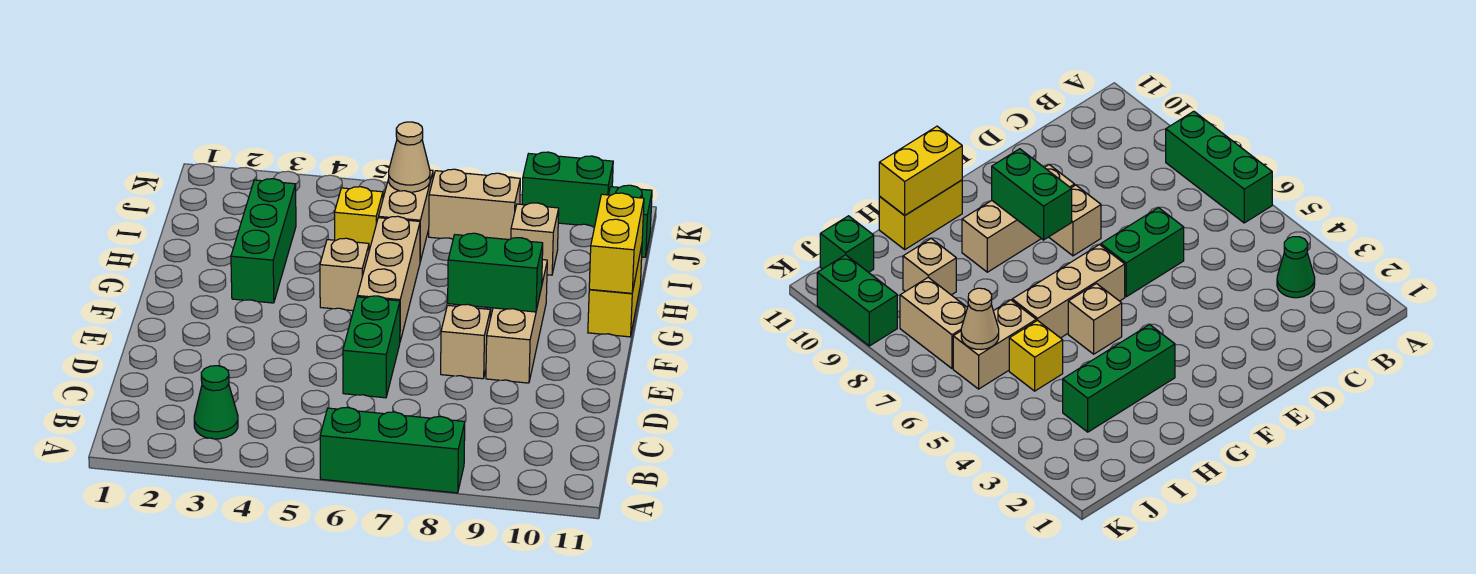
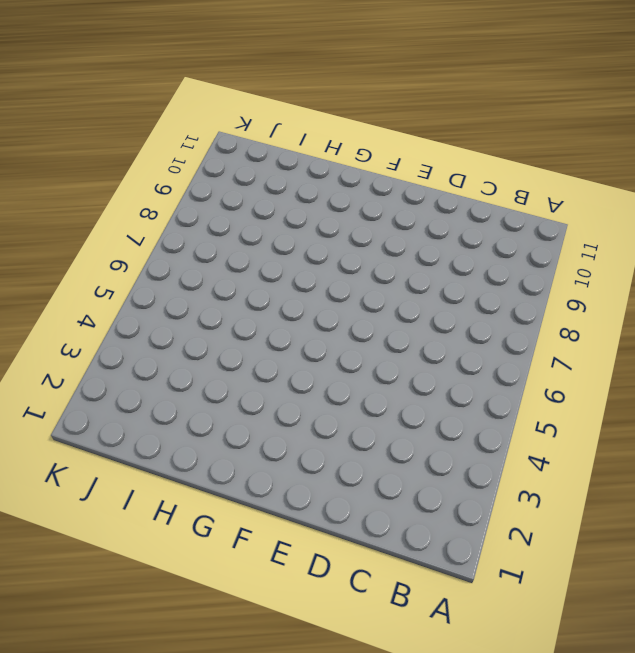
none -> green brick A6:A8 level 1
none -> green cone B3 level 1
none -> green brick D6:E6 level 1

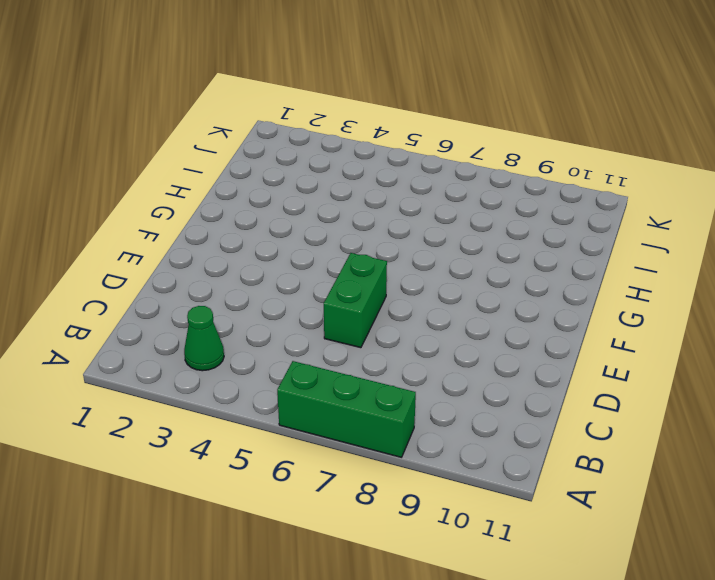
none -> tan brick E8 level 1
none -> tan brick E9:G9 level 1
none -> tan brick F6:H6 level 1

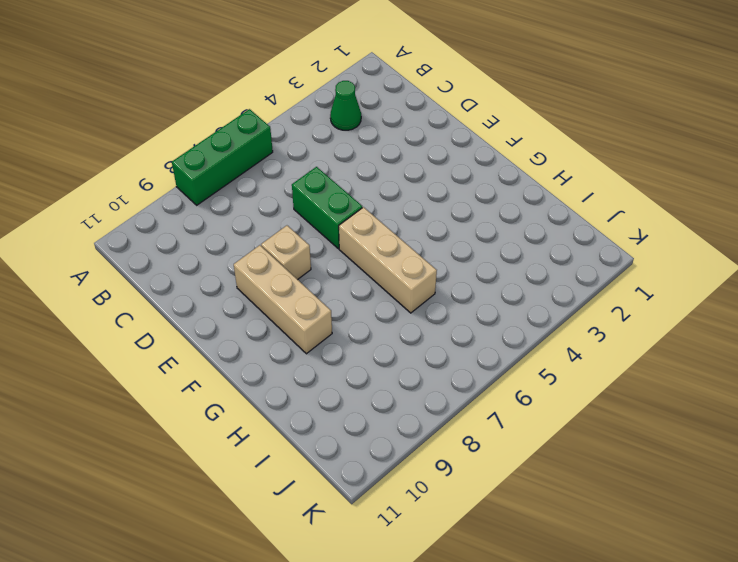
none -> green brick G3:I3 level 1
none -> tan brick G5 level 1
none -> yellow brick G11:H11 level 1

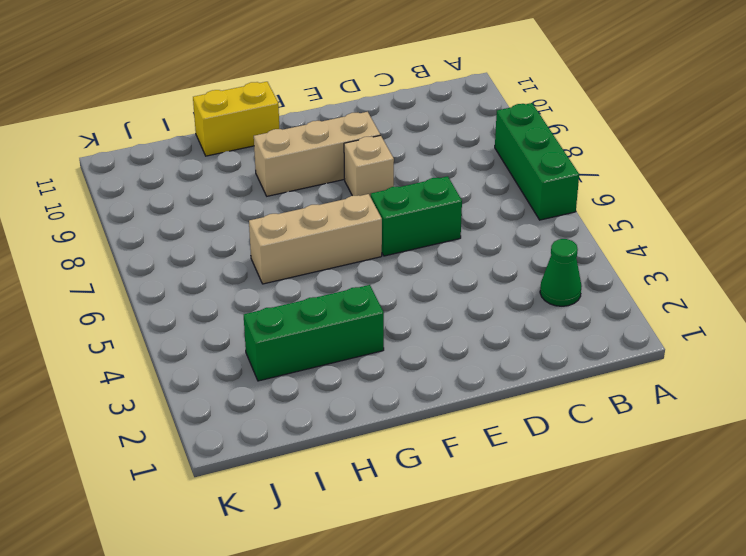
none -> tan brick G5 level 1
none -> yellow brick I5 level 1
none -> tan brick I6:J6 level 1

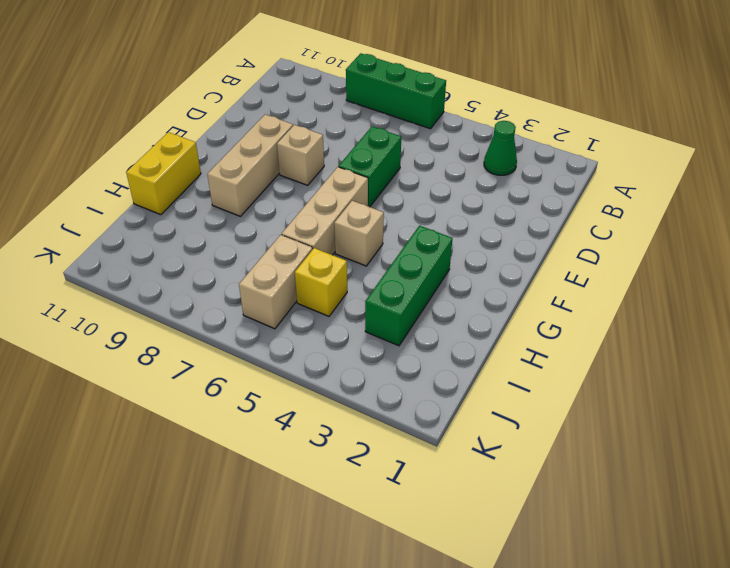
none -> tan brick I9 level 1
none -> tan brick J7:J8 level 1
none -> green brick J11 level 1

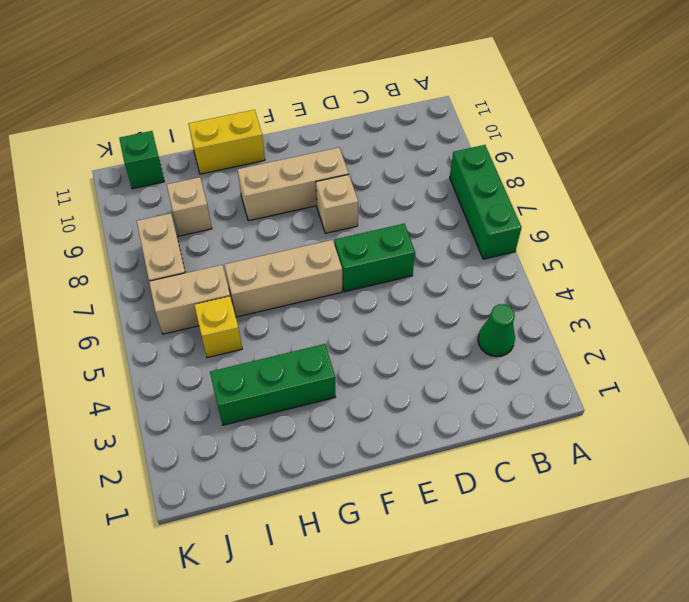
none -> tan brick G5 level 1
none -> green brick K9:K10 level 1
none -> green brick F8:F9 level 2

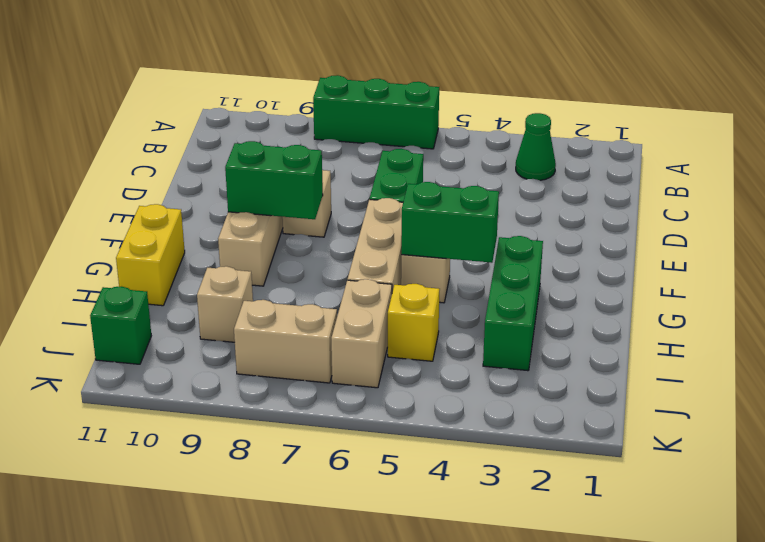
green brick G4:G5 level 2 -> green brick K9:K10 level 1
none -> yellow brick G11:H11 level 2
none -> tan cone J6 level 2

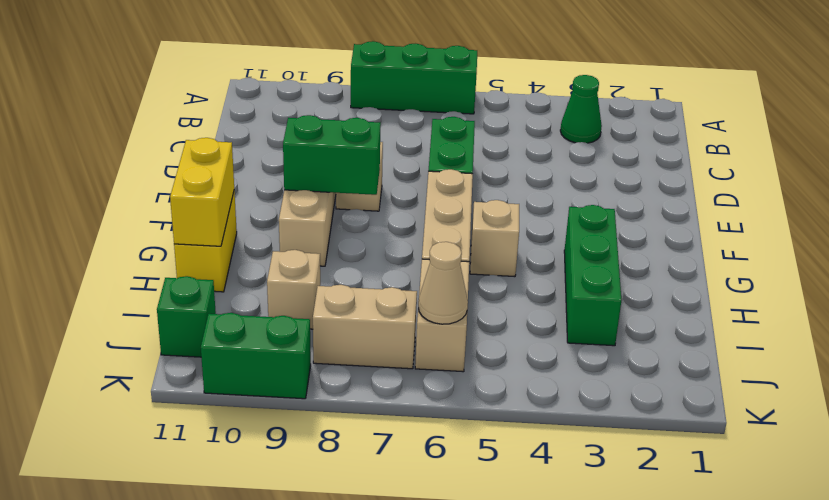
none -> yellow brick I5 level 1

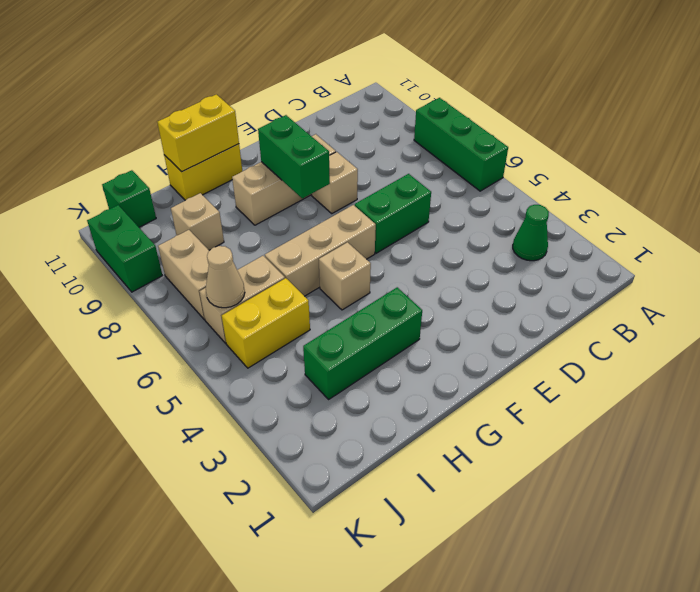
yellow brick I5:J5 level 1 -> yellow brick I5 level 1

